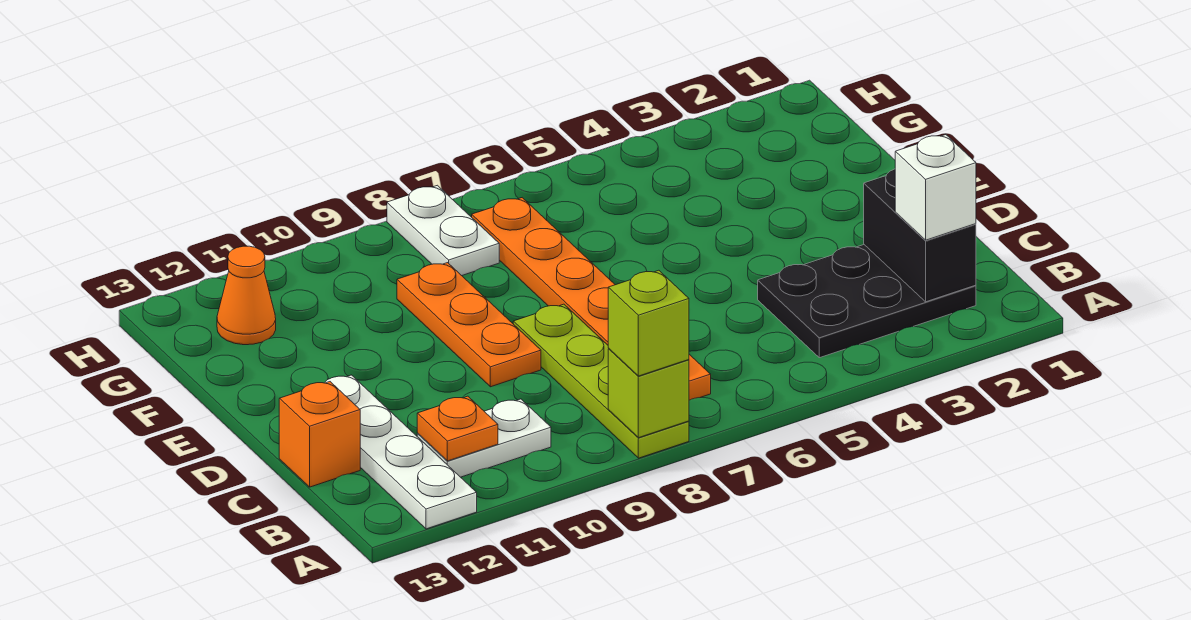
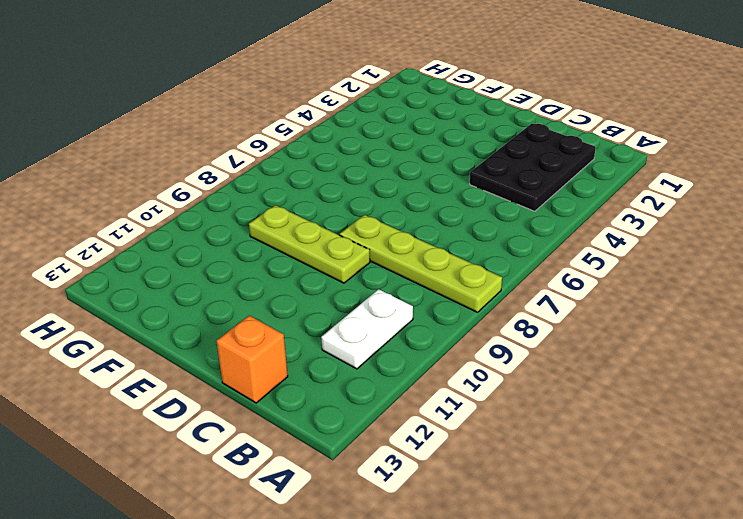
lime plate D9:F9 level 1 -> orange plate D9:F9 level 1
none -> white plate A12:D12 level 1
none -> orange plate B7:G7 level 1
none -> white plate G8:H8 level 1

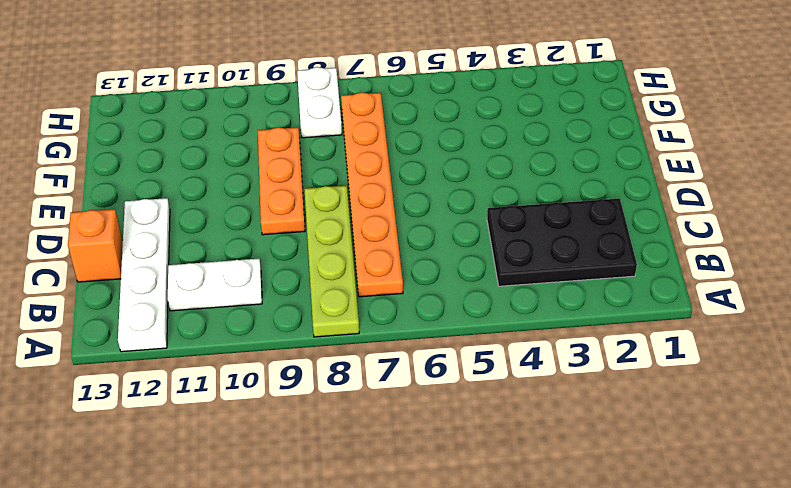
none -> orange cone G12 level 1
none -> lime brick A8 level 2
none -> black brick B2:C2 level 2

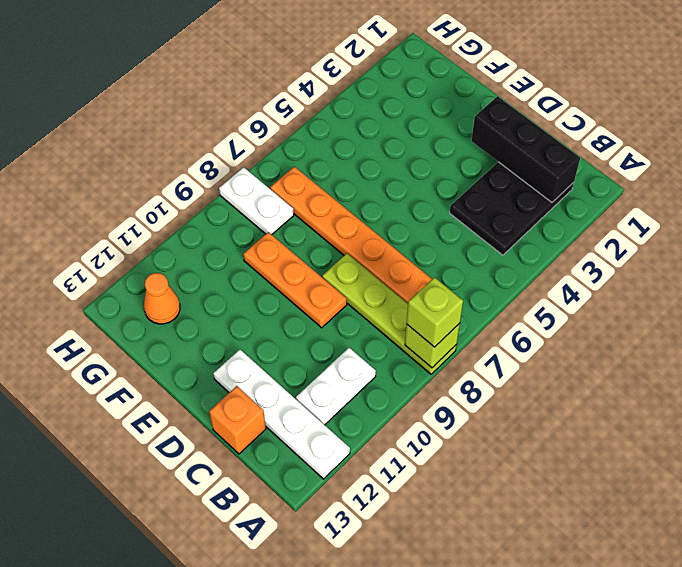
black brick B2:D2 level 2 -> black brick B2:C2 level 2
none -> orange plate B11 level 2
none -> white brick B2 level 3

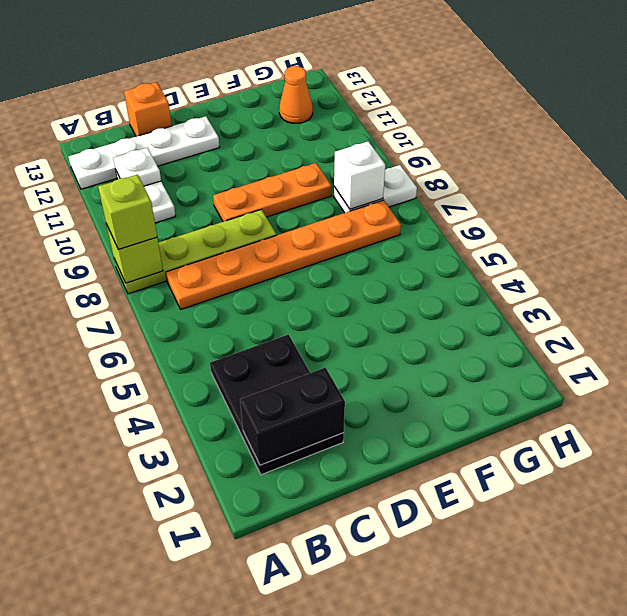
white plate B11 level 2 -> orange plate B11 level 2
white brick G8 level 2 -> white brick B2 level 3

